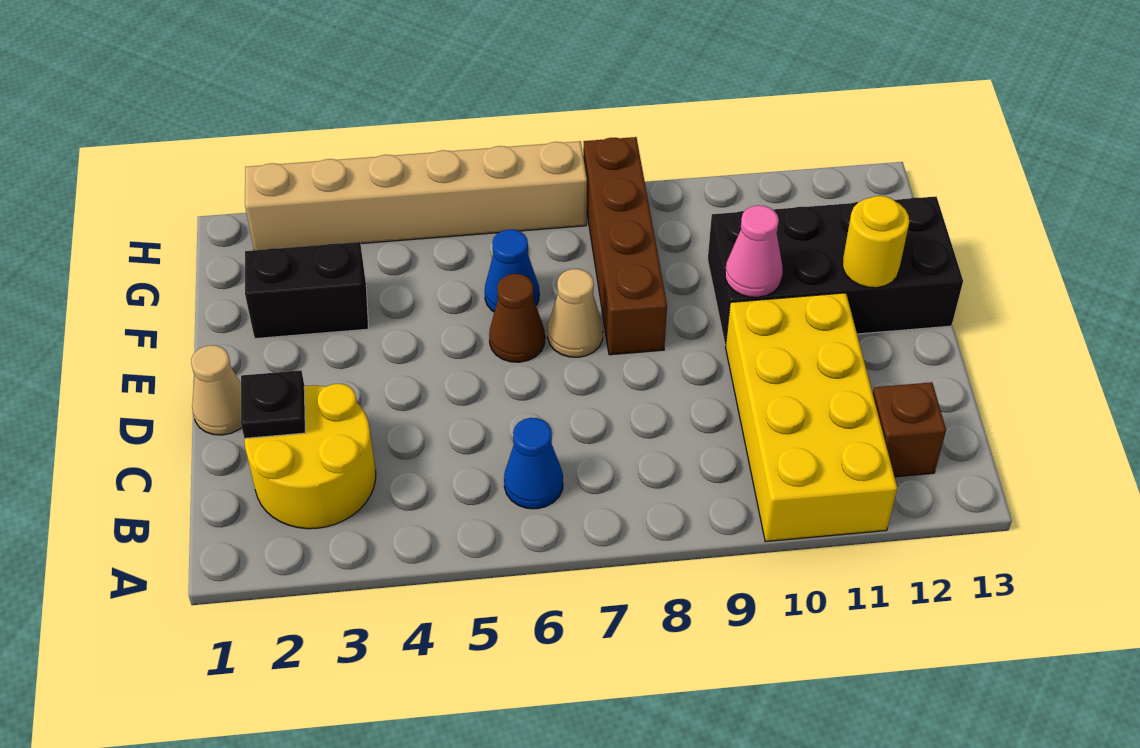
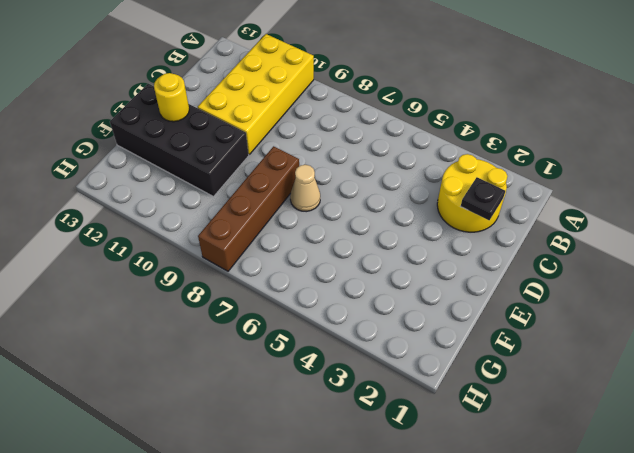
none -> blue cone B6 level 1
none -> brown brick B12 level 1
none -> tan cone D1 level 1

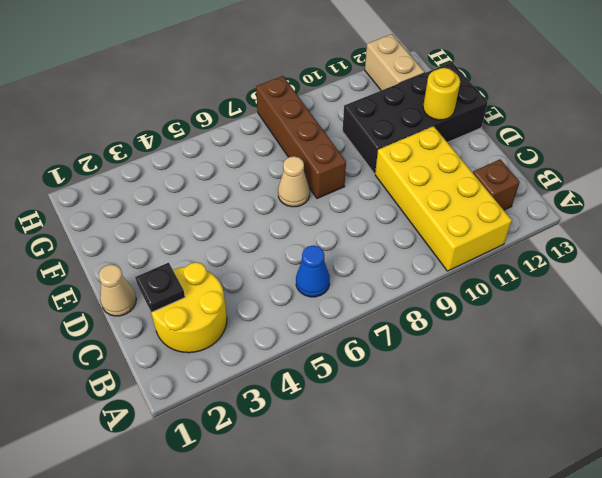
tan brick G12:H12 level 1 -> none
none -> brown cone E6 level 1
none -> black brick F2:F3 level 1
none -> blue cone F6 level 1

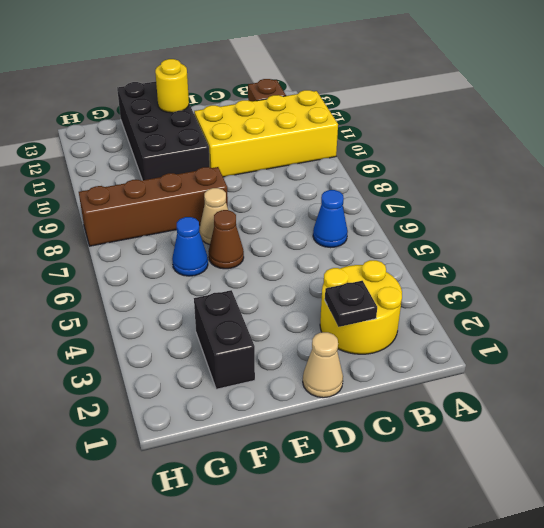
none -> tan brick H2:H7 level 1
none -> pink cone E10 level 2

